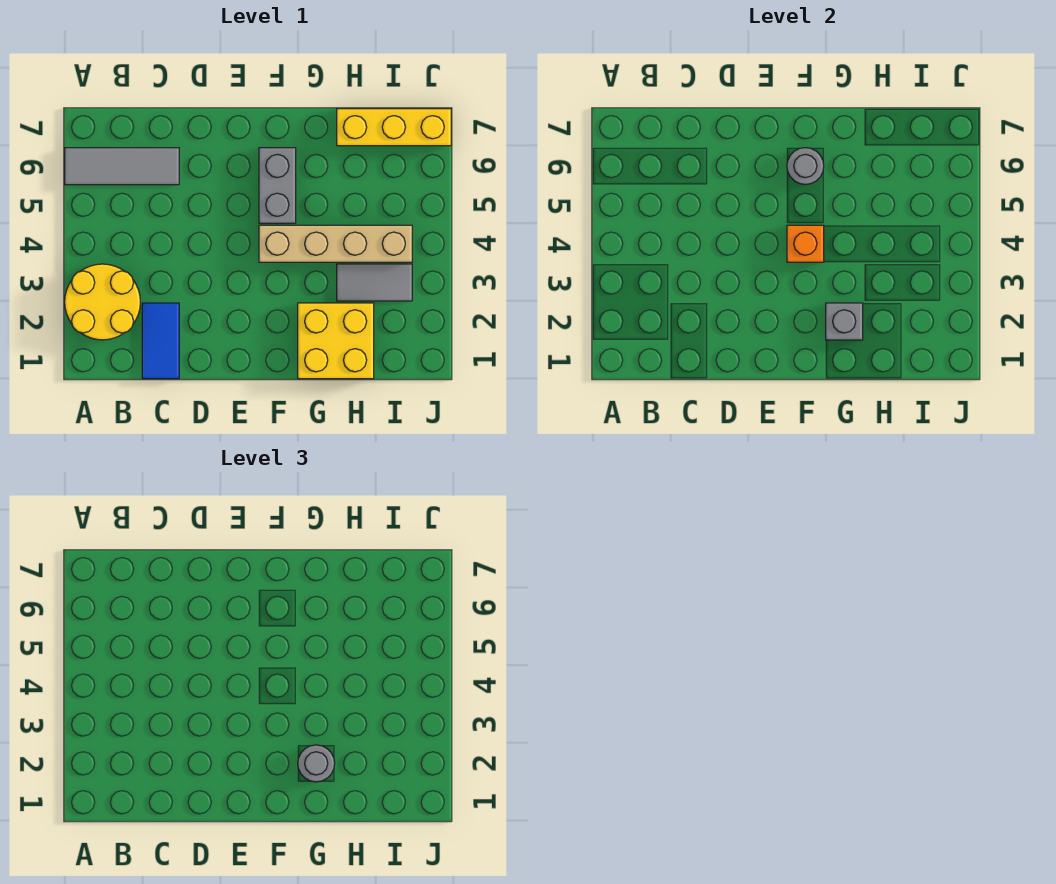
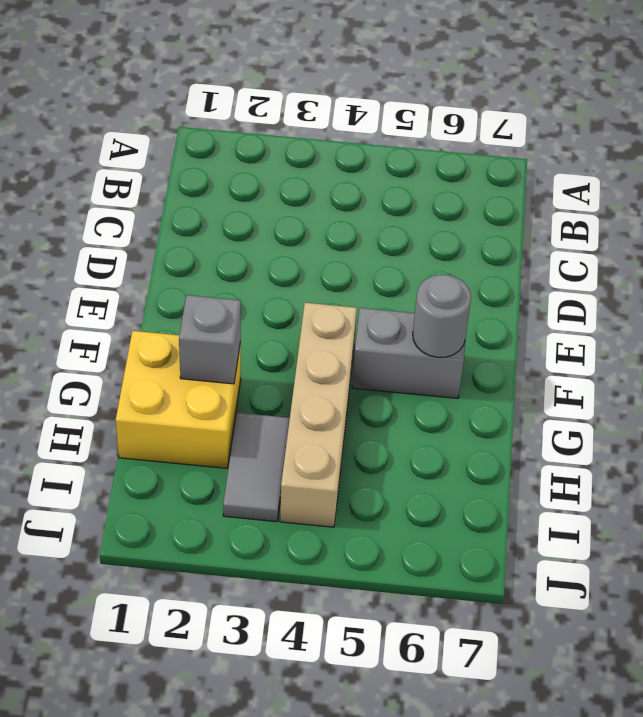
none -> yellow round brick A2:B3 level 1
none -> grey tile A6:C6 level 1
none -> blue tile C1:C2 level 1

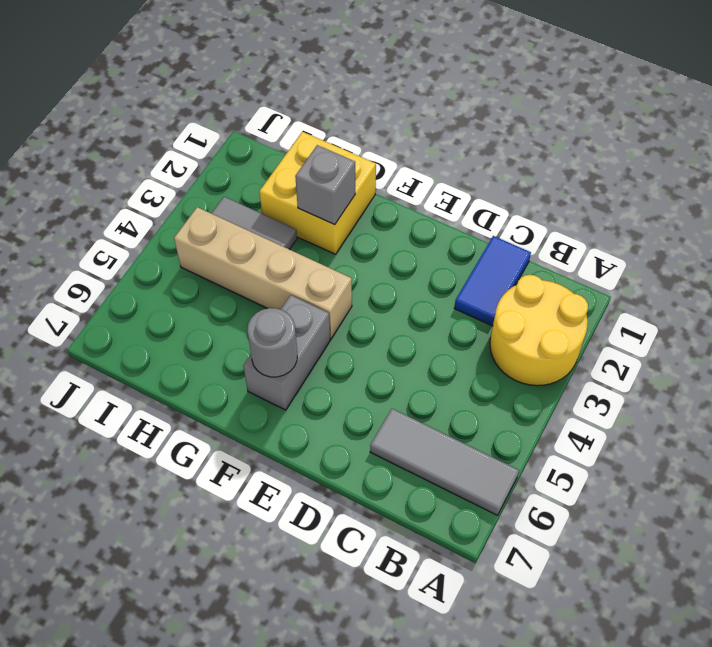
none -> yellow brick H7:J7 level 1
none -> orange brick F4 level 2
none -> grey round brick G2 level 3

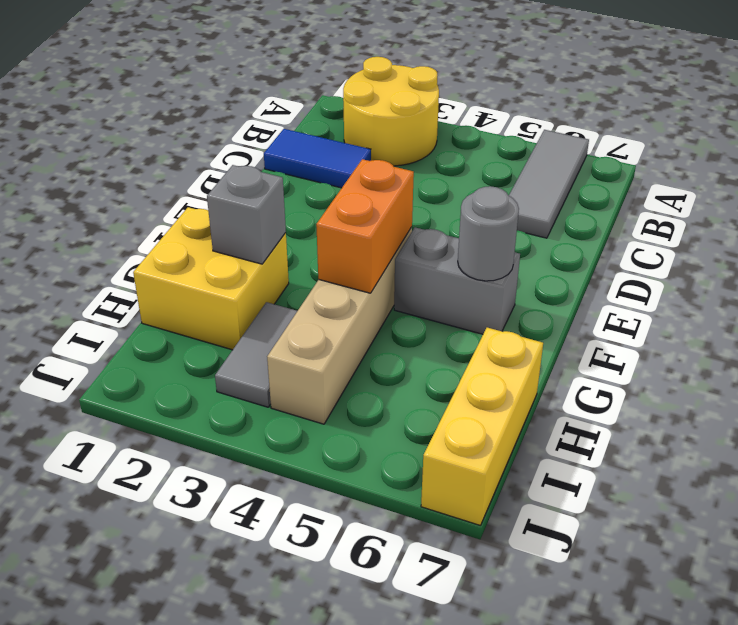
orange brick F4:G4 level 2 -> orange brick F4 level 2
none -> grey round brick G2 level 3

